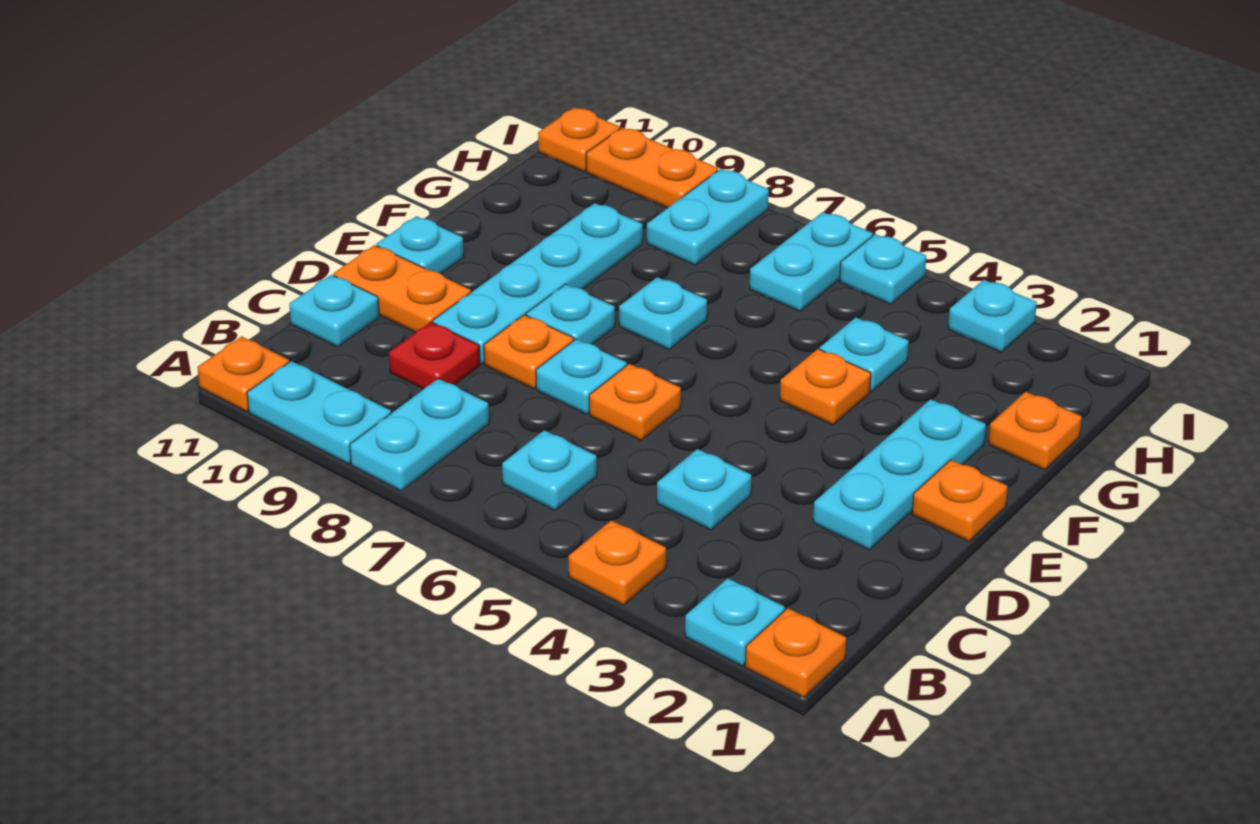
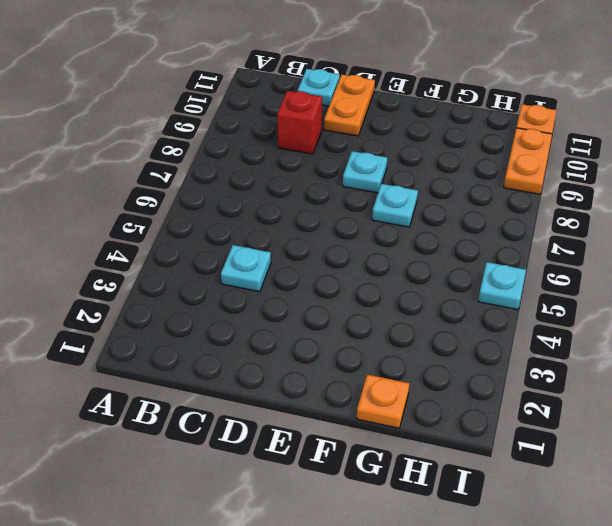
red brick C9 level 1 -> red plate C9 level 1
none -> orange plate A1 level 1
none -> cyan plate A2 level 1
none -> orange plate A4 level 1

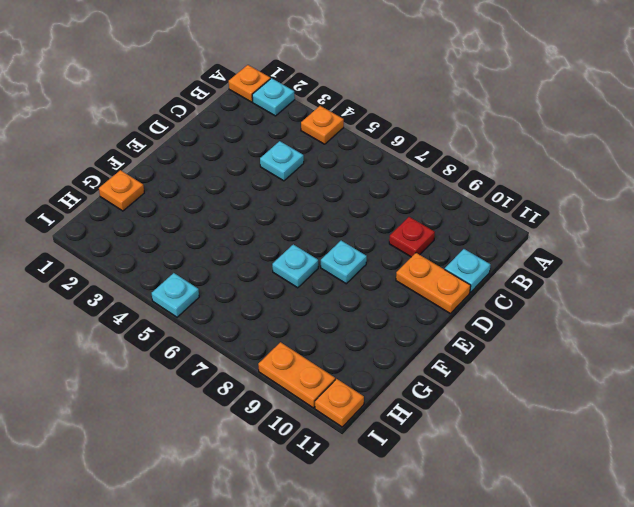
none -> cyan plate A8:B8 level 1
none -> cyan plate A9:A10 level 1
none -> orange plate A11 level 1

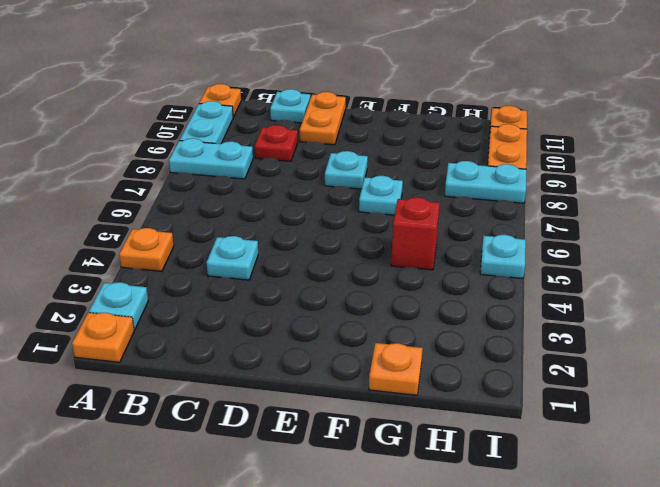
red brick G5 level 1 -> none
none -> cyan plate B6 level 1
none -> cyan plate D2:F2 level 1
none -> orange plate D6 level 1

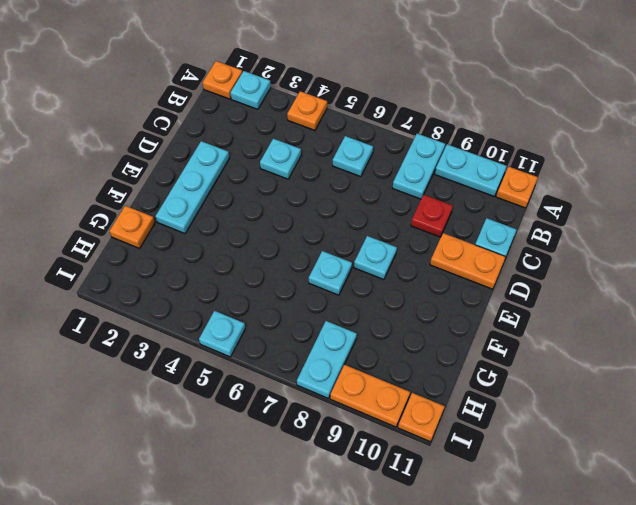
none -> orange plate D6 level 1
none -> cyan plate D7 level 1
none -> orange plate D8 level 1

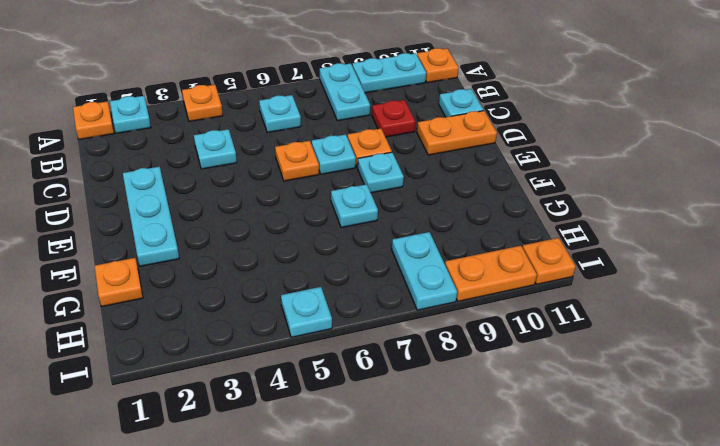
none -> cyan plate D9:G9 level 1
none -> orange plate E1 level 1
none -> cyan plate E11 level 1

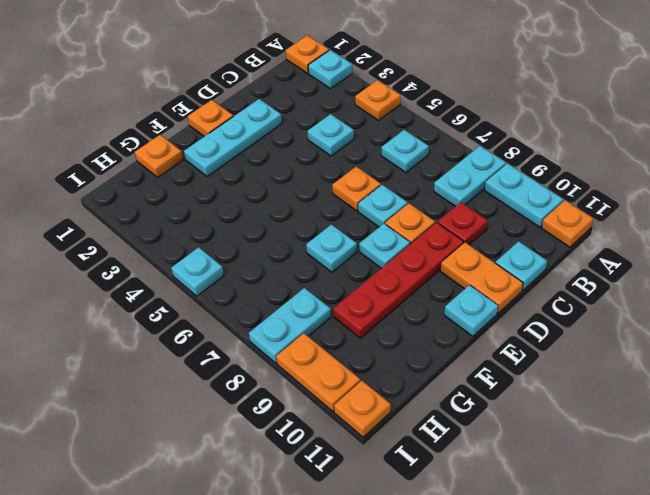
red plate D9:G9 level 1 -> cyan plate D9:G9 level 1
none -> orange plate F4 level 1
none -> cyan plate G4 level 1
none -> cyan plate H6:I6 level 1

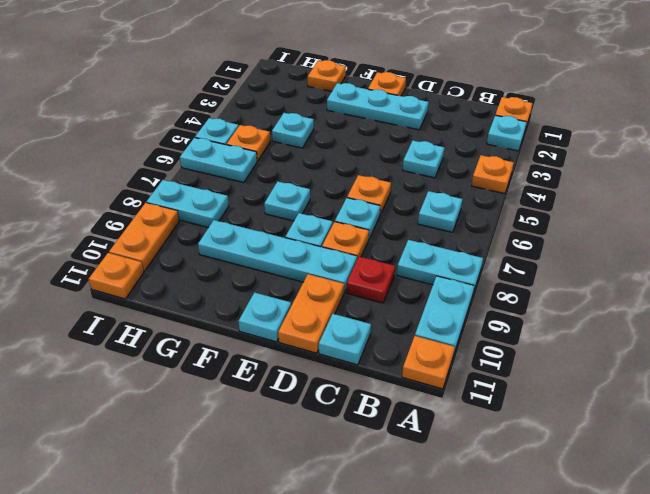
orange plate H5 level 1 -> orange plate F4 level 1
none -> cyan plate I3 level 1

